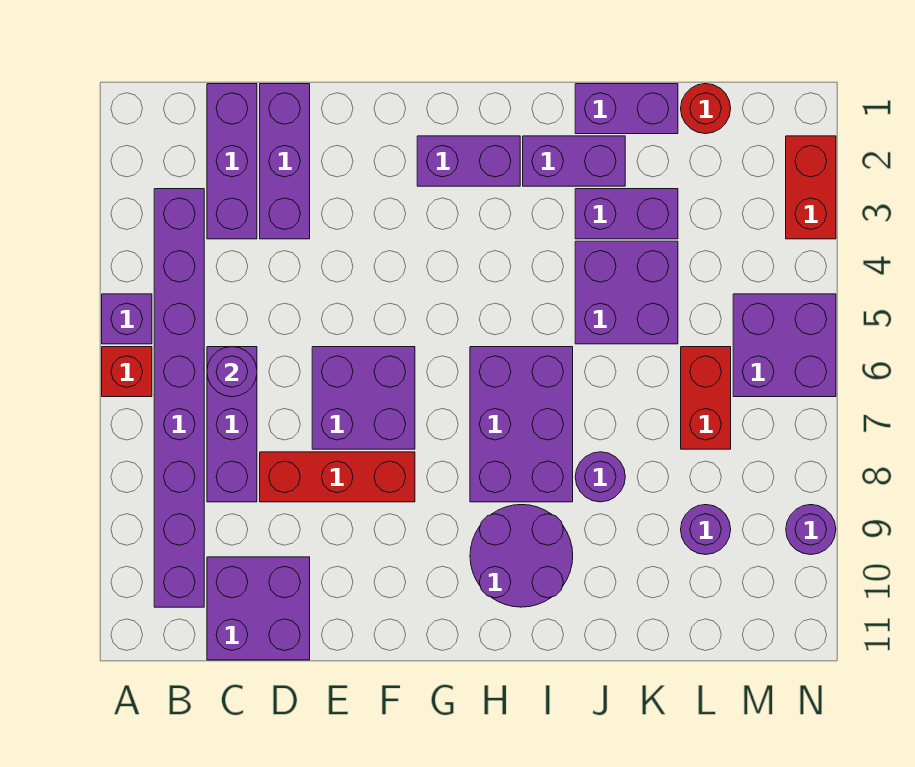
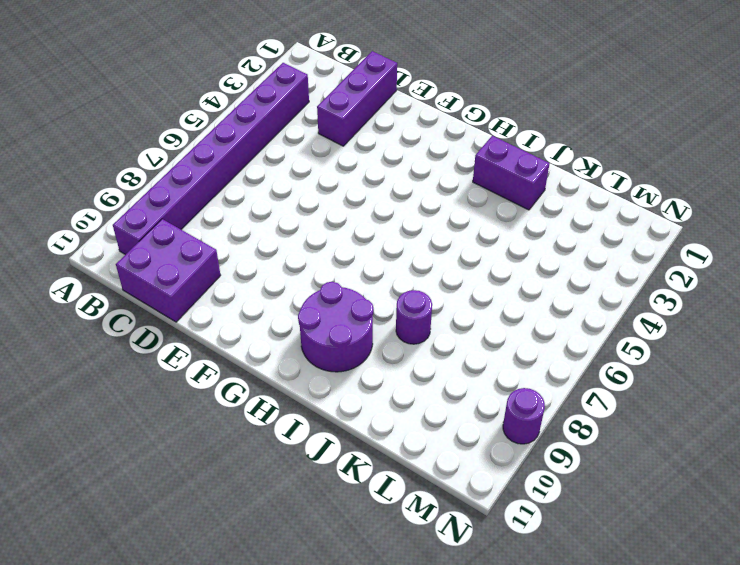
none -> purple brick A5 level 1
none -> red brick A6 level 1
none -> purple brick C1:C3 level 1

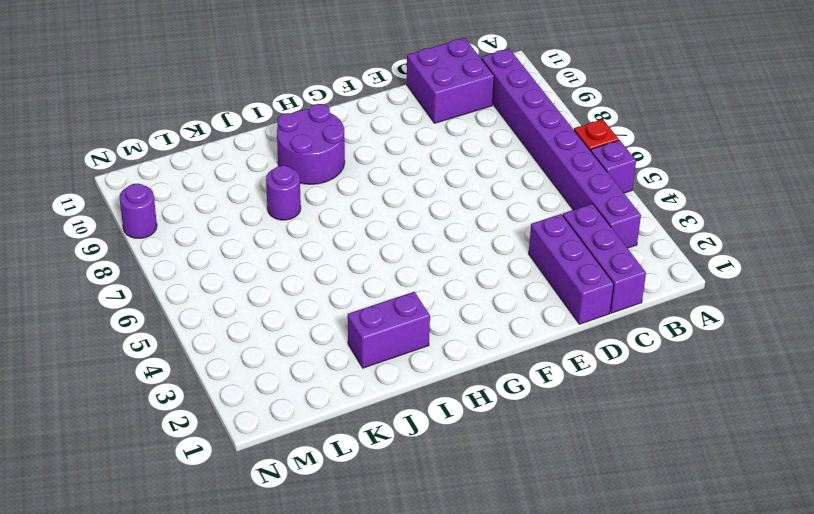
none -> purple brick C6:C8 level 1
none -> red brick D8:F8 level 1
none -> purple brick E6:F7 level 1

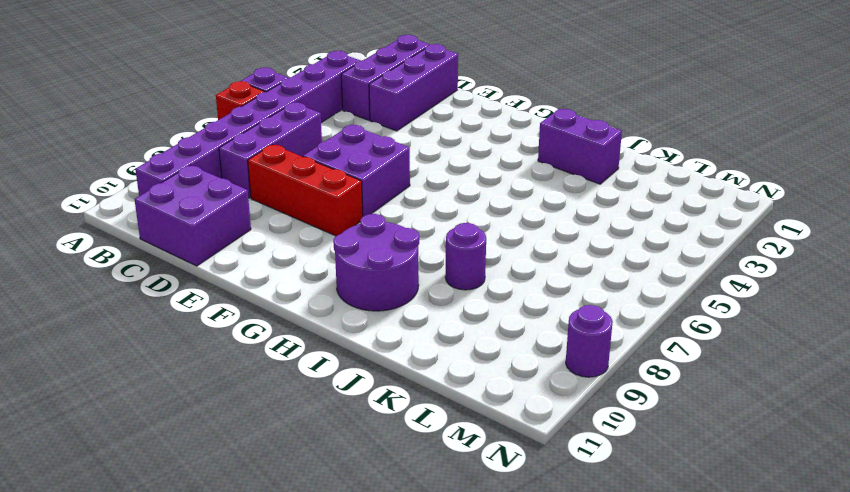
none -> purple brick G2:H2 level 1
none -> purple brick H6:I8 level 1
none -> purple brick J1:K1 level 1

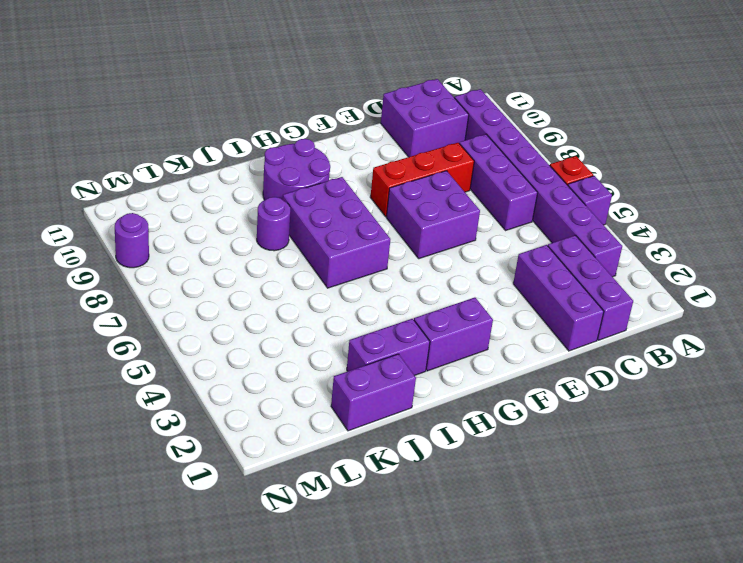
none -> purple brick J3:K3 level 1
none -> purple brick J4:K5 level 1
none -> red round brick L1 level 1

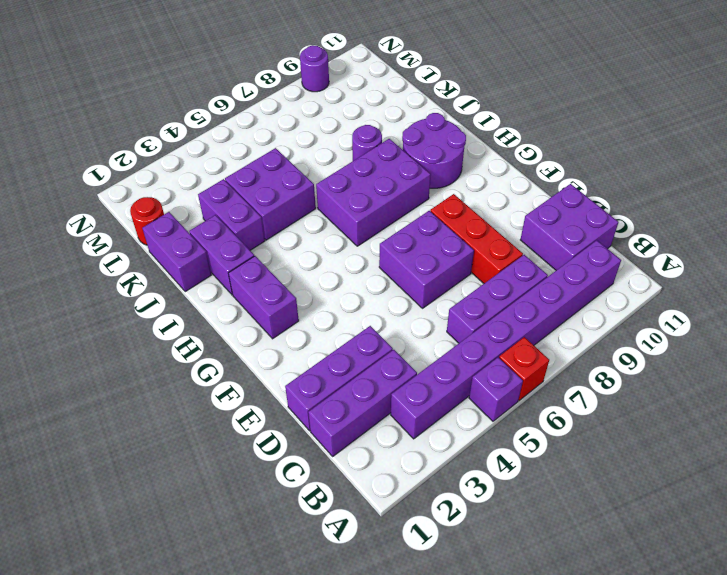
none -> red brick L6:L7 level 1
none -> purple round brick L9 level 1
none -> purple brick M5:N6 level 1

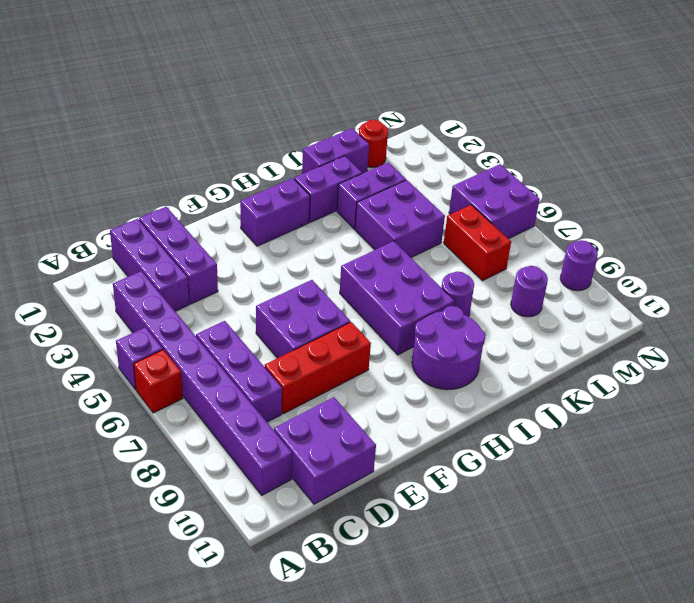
none -> red brick N2:N3 level 1
none -> purple round brick C6 level 2

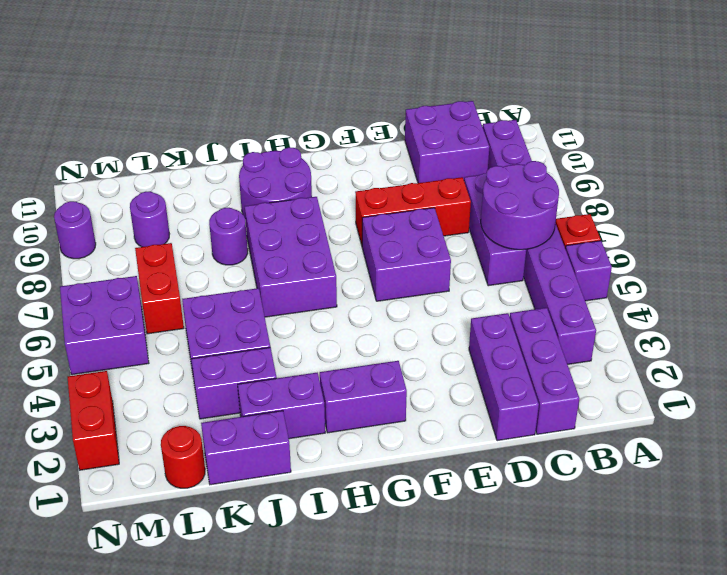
purple round brick B6:C7 level 2 -> purple round brick C6 level 2

